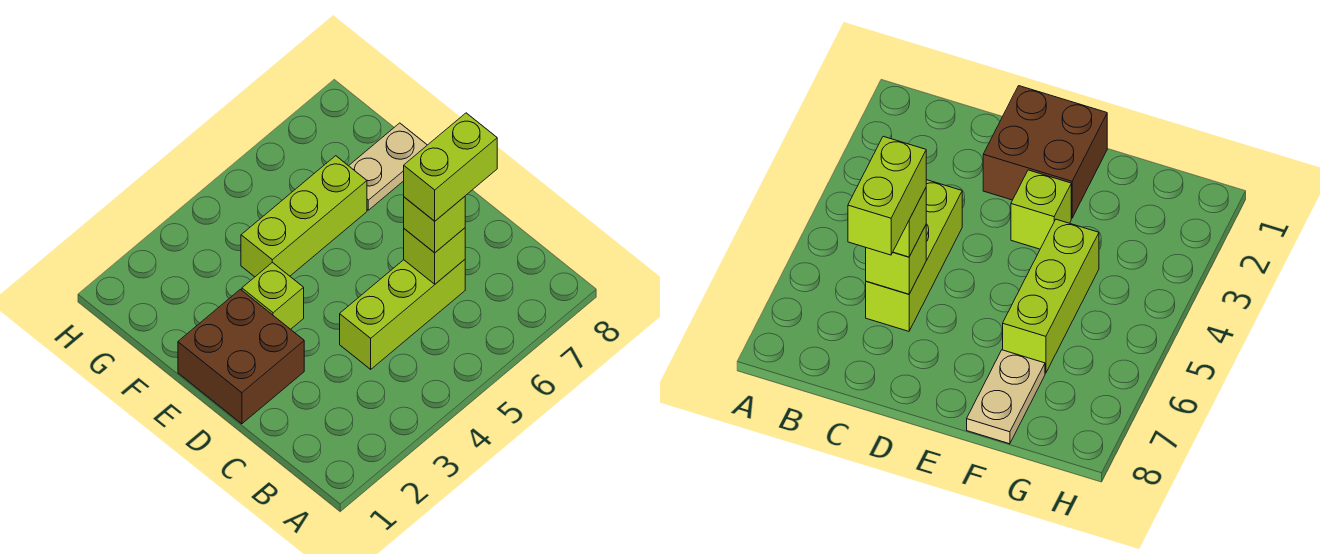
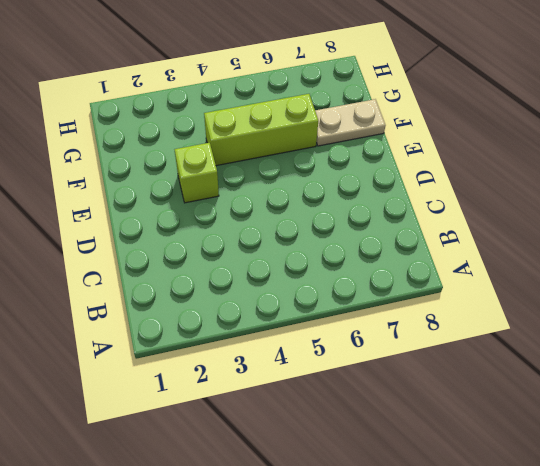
none -> lime brick C4:C6 level 1
none -> brown brick D1:E2 level 1

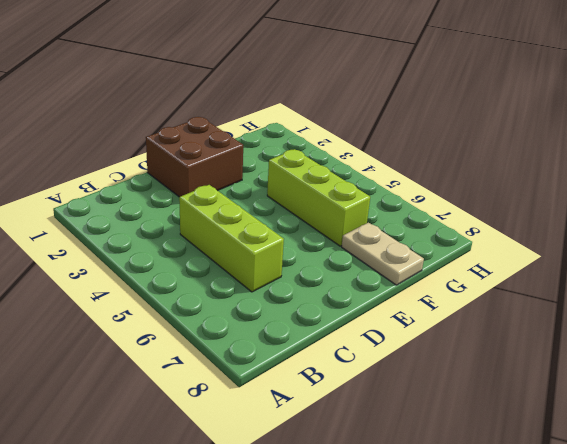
none -> lime brick E3 level 1
none -> lime brick C6 level 2

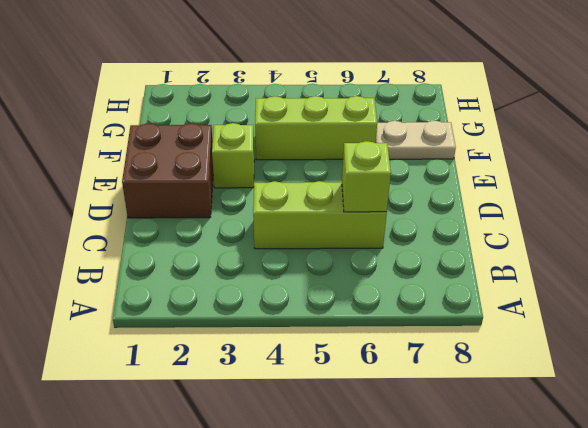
none -> lime brick C6 level 3
none -> lime brick C6:C7 level 4

